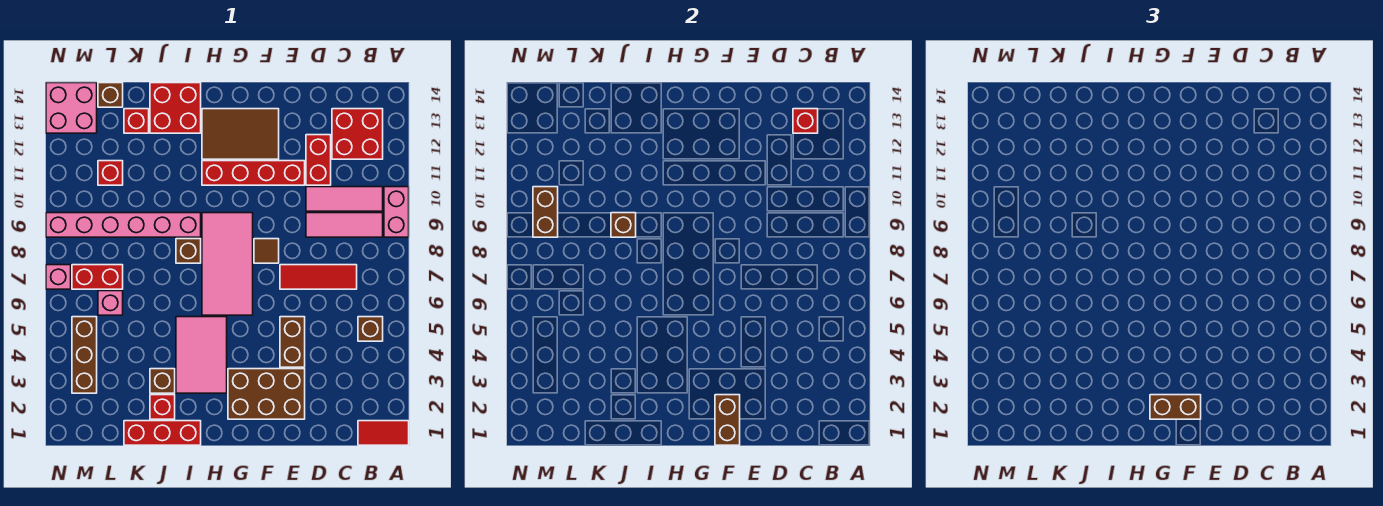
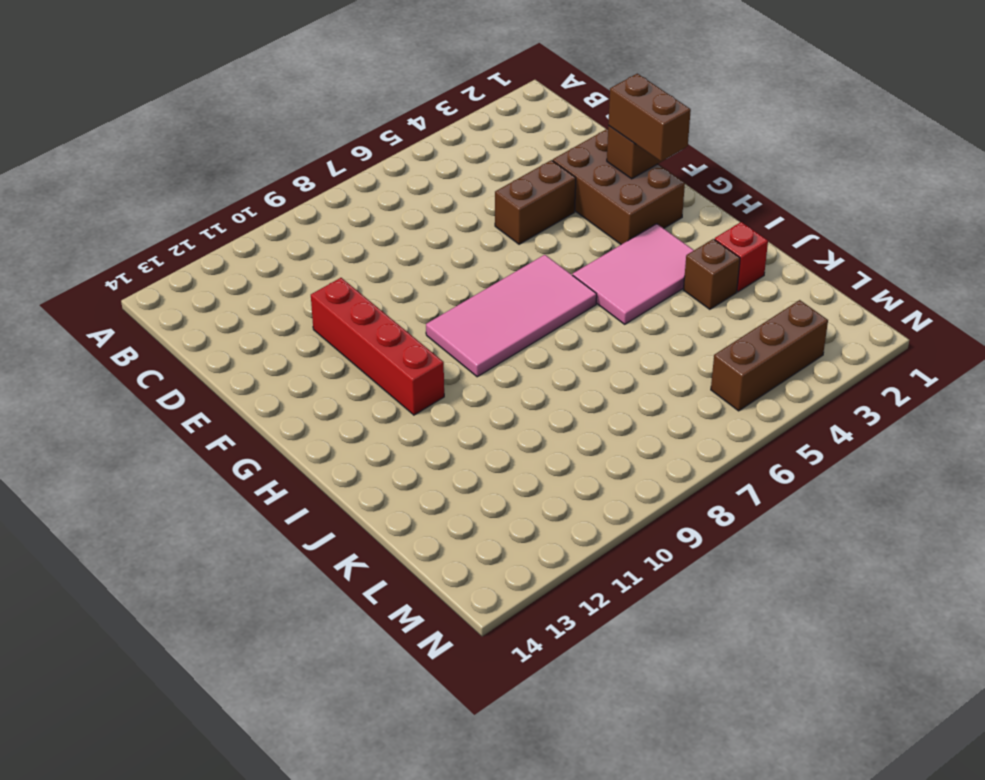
none -> red tile A1:B1 level 1
none -> pink brick A9:A10 level 1
none -> brown brick B5 level 1
none -> pink tile B9:D9 level 1

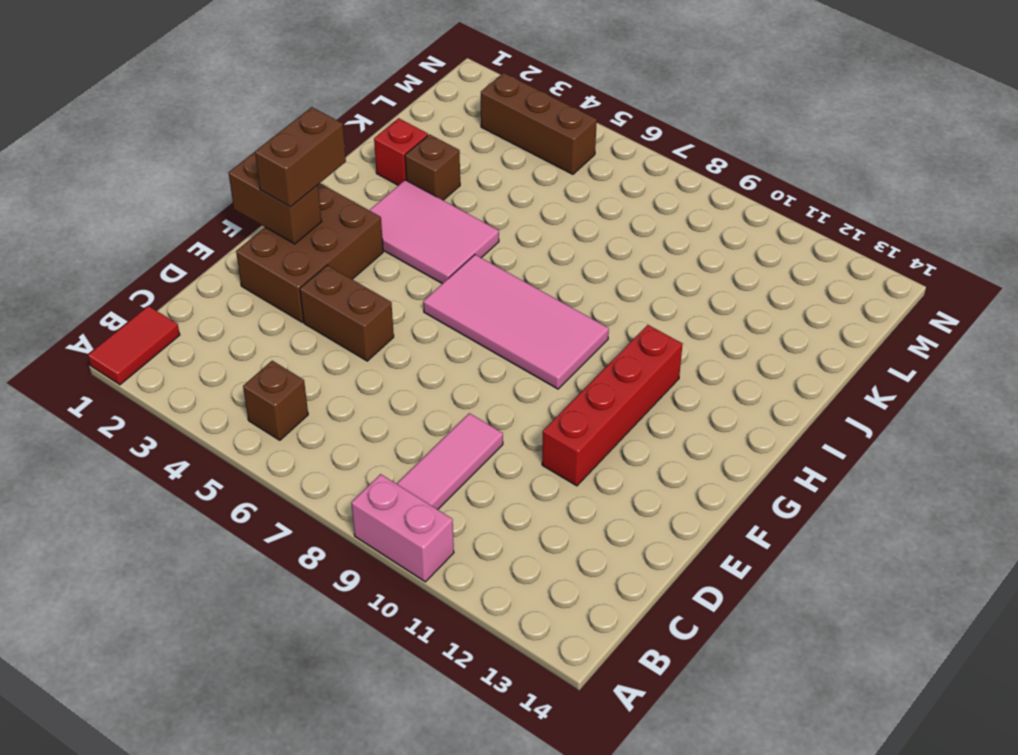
none -> pink tile B10:D10 level 1
none -> red brick B12:C13 level 1
none -> red tile C7:E7 level 1
none -> red brick D11:D12 level 1

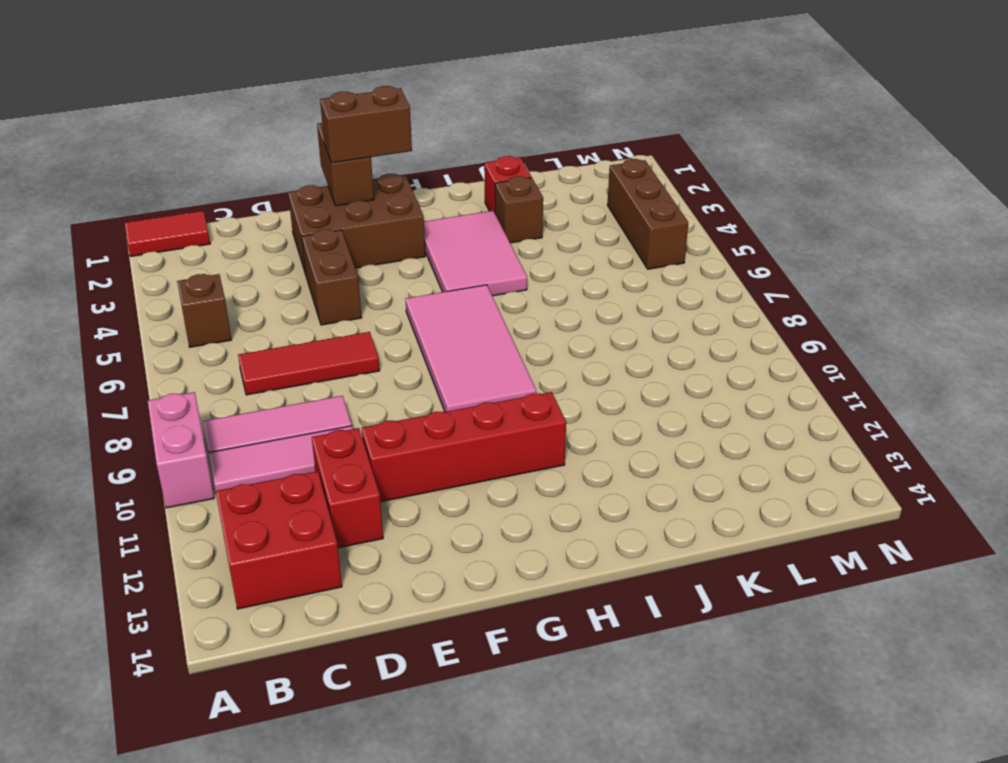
none -> brown tile F8 level 1
none -> brown tile F12:H13 level 1
none -> red brick I1:K1 level 1
none -> brown brick I8 level 1

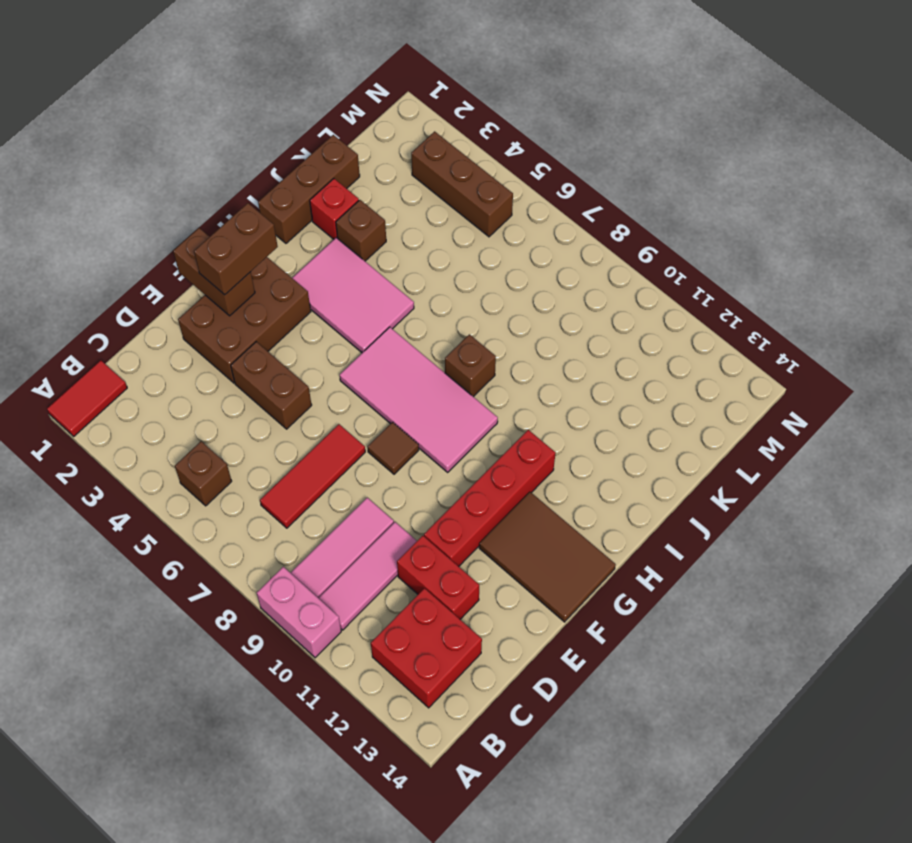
brown tile F12:G14 level 1 -> brown tile F12:H13 level 1
brown brick I1:K1 level 1 -> red brick I1:K1 level 1
none -> pink brick I9:N9 level 1
none -> red brick I13:J14 level 1
none -> red brick K13 level 1
none -> pink brick L6 level 1

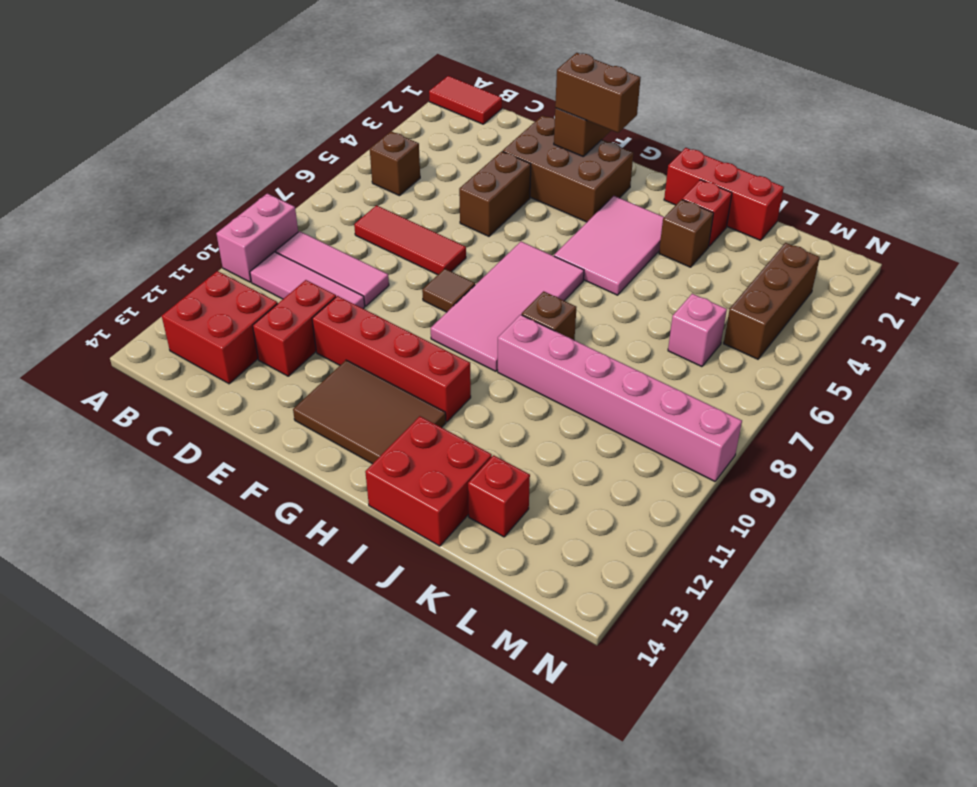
none -> red brick L7:M7 level 1
none -> red brick L11 level 1
none -> brown brick L14 level 1
none -> pink brick M13:N14 level 1

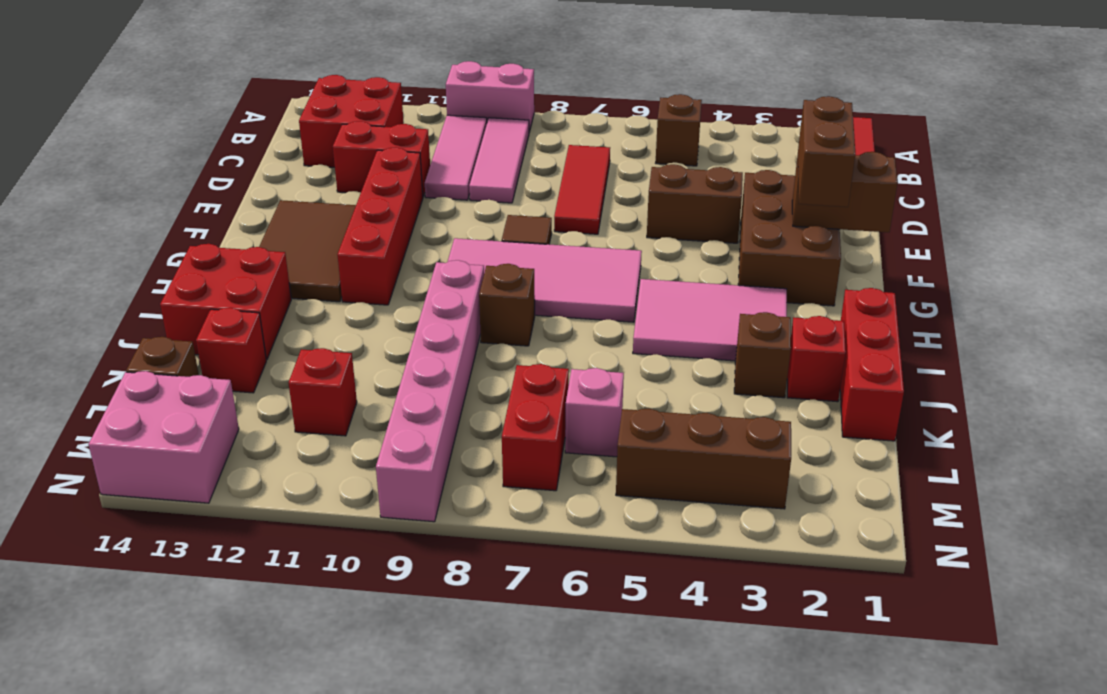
none -> pink brick N7 level 1
none -> red brick C13 level 2
none -> brown brick J9 level 2
none -> brown brick M9:M10 level 2

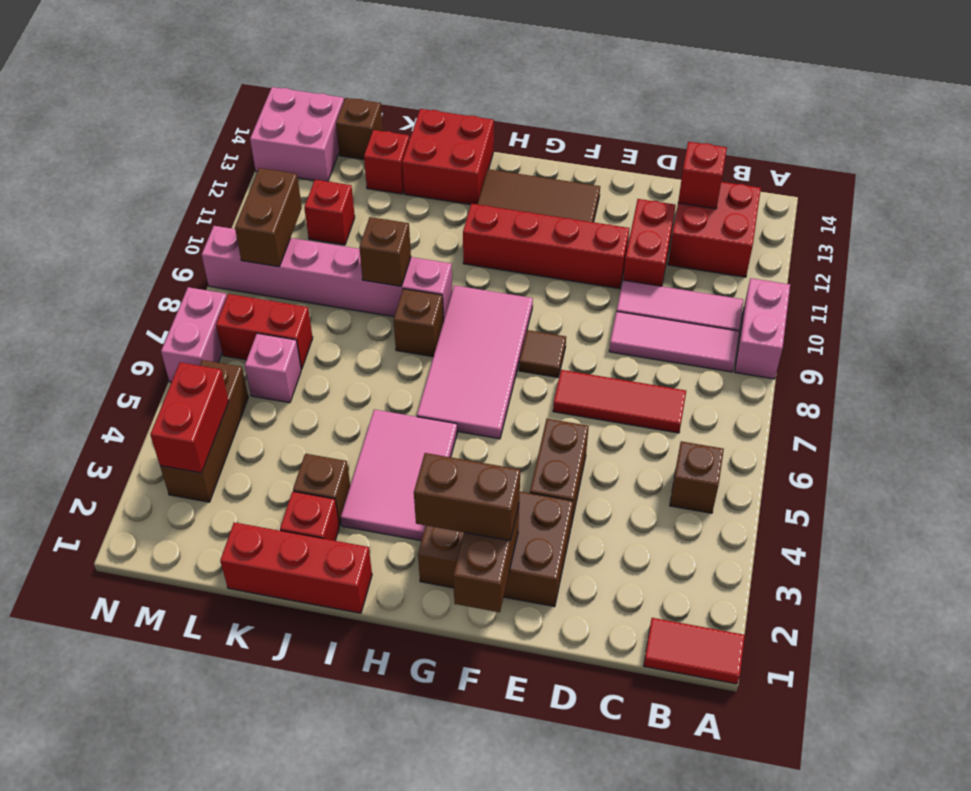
red brick M3:M4 level 2 -> none
pink brick N6:N7 level 1 -> pink brick N7 level 1

